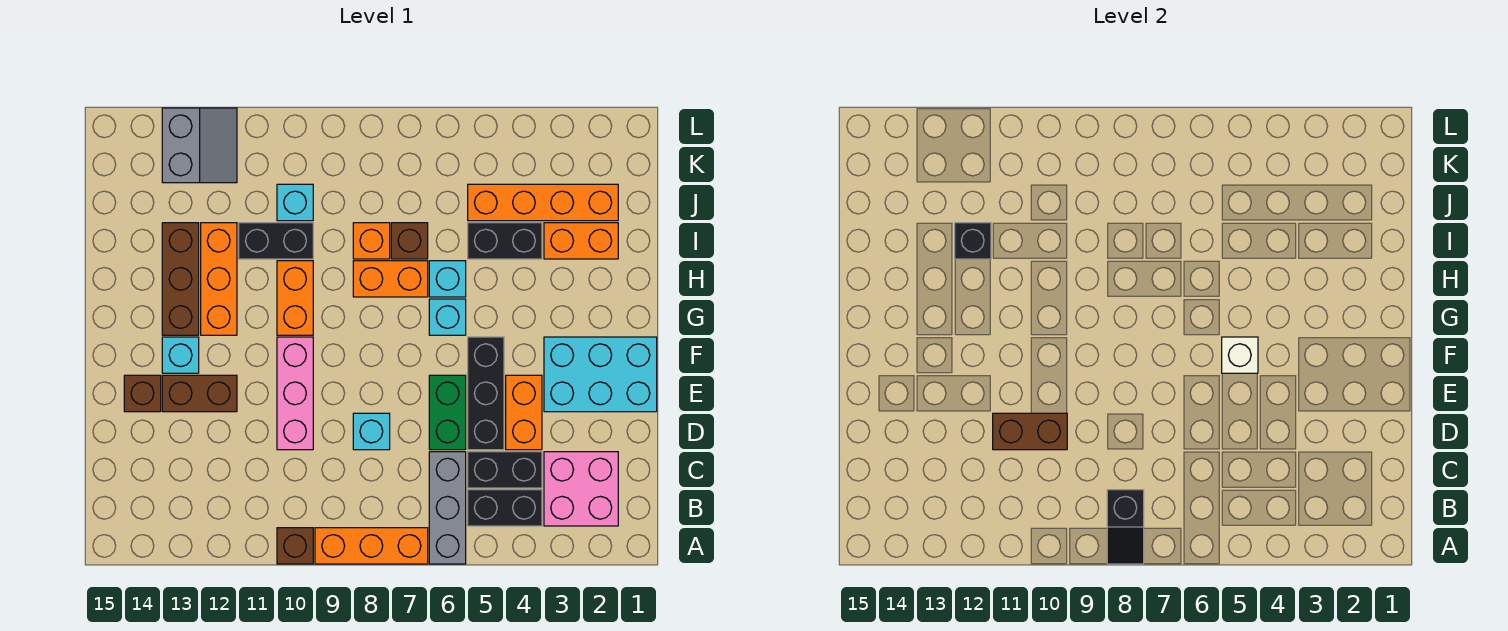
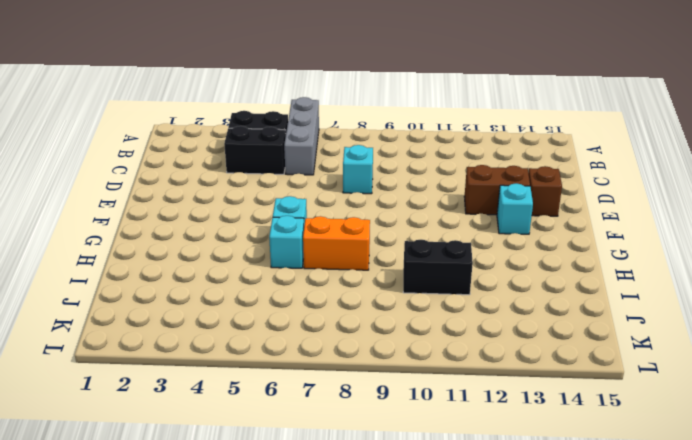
none -> orange brick A7:A9 level 1
none -> brown brick A10 level 1
none -> pink brick B2:C3 level 1
none -> orange brick D4:E4 level 1

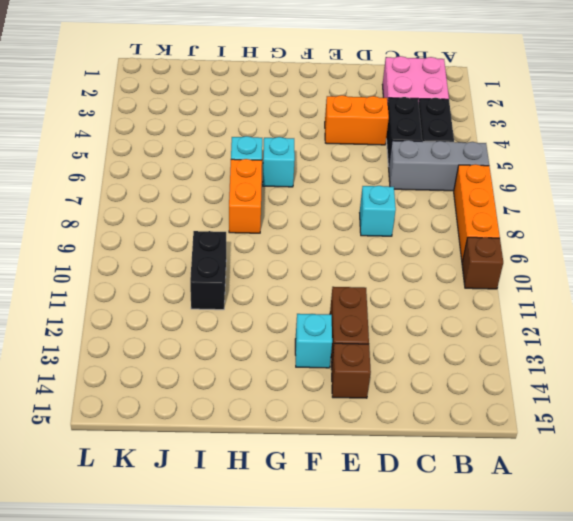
none -> black brick D5:F5 level 1
none -> green brick D6:E6 level 1
none -> pink brick D10:F10 level 1
none -> cyan brick E1:F3 level 1

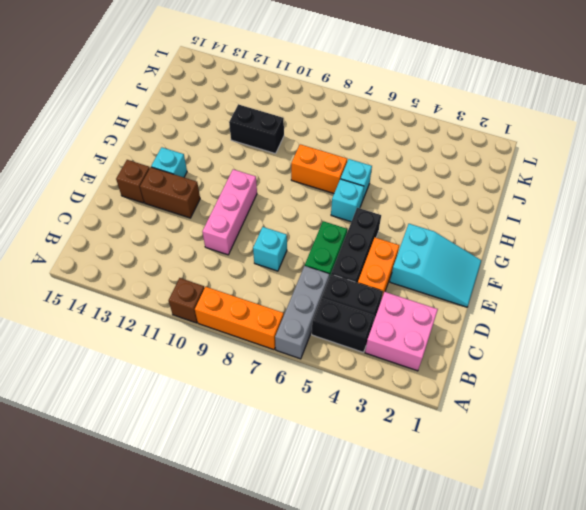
cyan slope E1:F3 level 1 top 3 -> cyan brick E1:F3 level 1
none -> orange brick G10:H10 level 1
none -> orange brick G12:I12 level 1
none -> brown brick G13:I13 level 1
none -> orange brick I2:I3 level 1

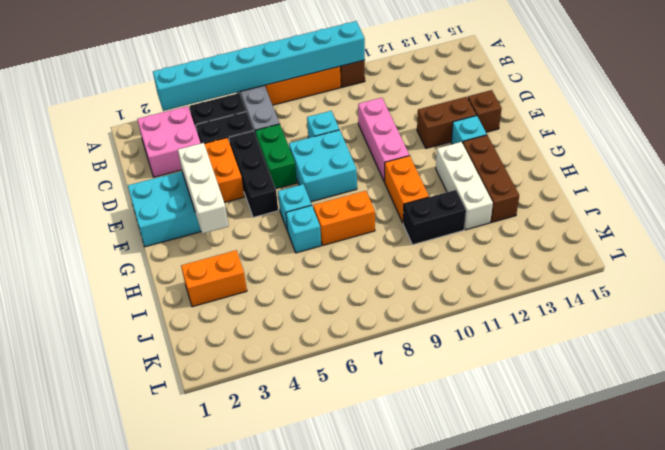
cyan brick A3:A10 level 2 -> black slope A8:B8 level 2 top B
white brick E3:G3 level 2 -> none
cyan brick E7:F8 level 1 -> none
white brick G12:I12 level 1 -> orange brick G12:I12 level 1
none -> black brick I4:I5 level 1
none -> brown brick I7 level 1
none -> orange brick I8 level 1
none -> orange brick J2:J5 level 1

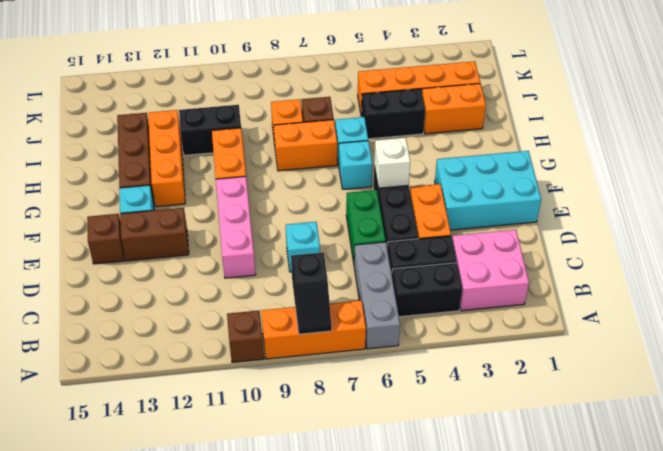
none -> cyan brick J10 level 1
none -> grey slope K12:L13 level 1 top 13
none -> brown brick D10:D11 level 2
none -> black brick I12 level 2

